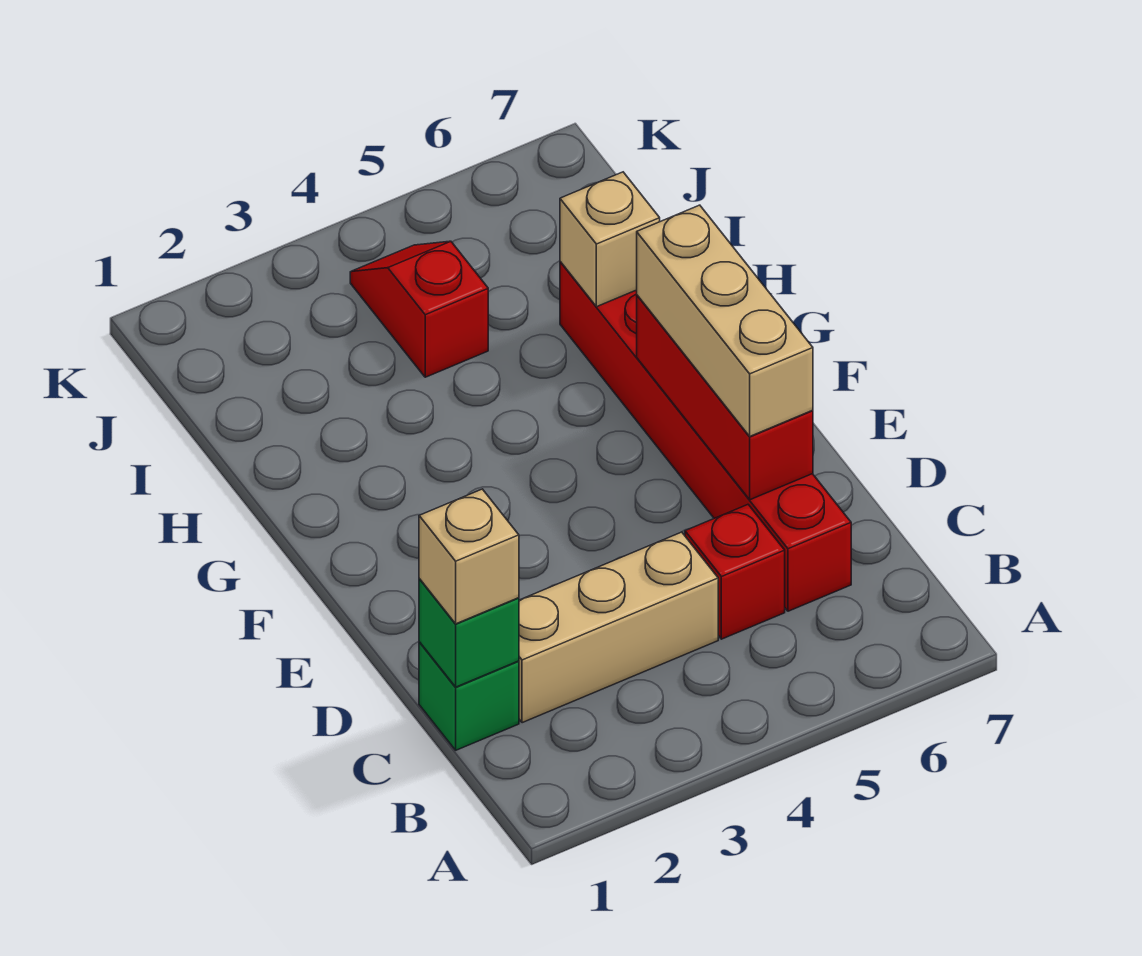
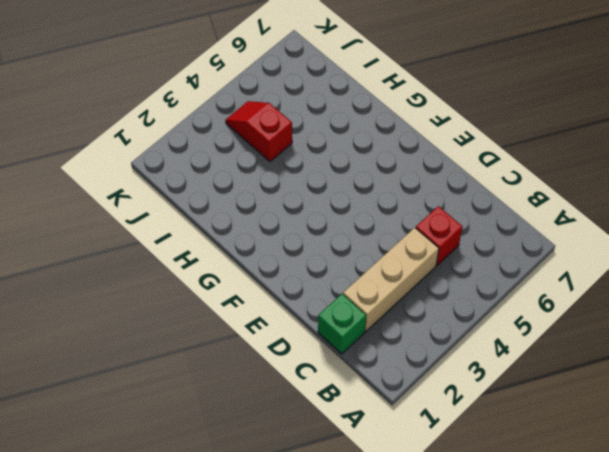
none -> red brick C6:H6 level 1
none -> green brick C1 level 2

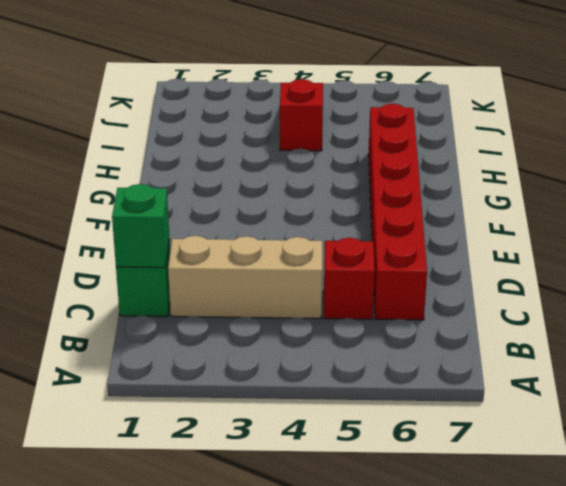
none -> red brick D6:F6 level 2
none -> tan brick H6 level 2

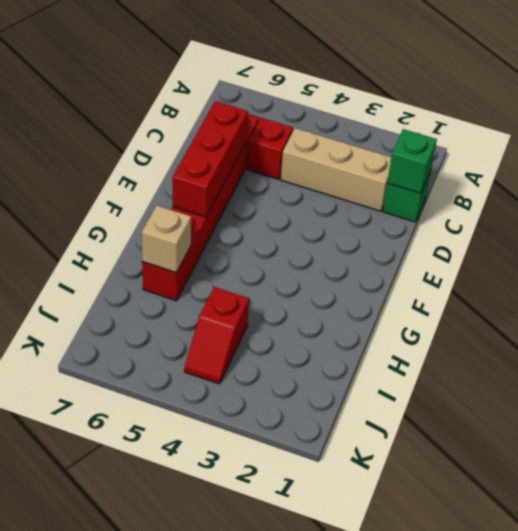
none -> tan brick C1 level 3
none -> tan brick D6:F6 level 3

